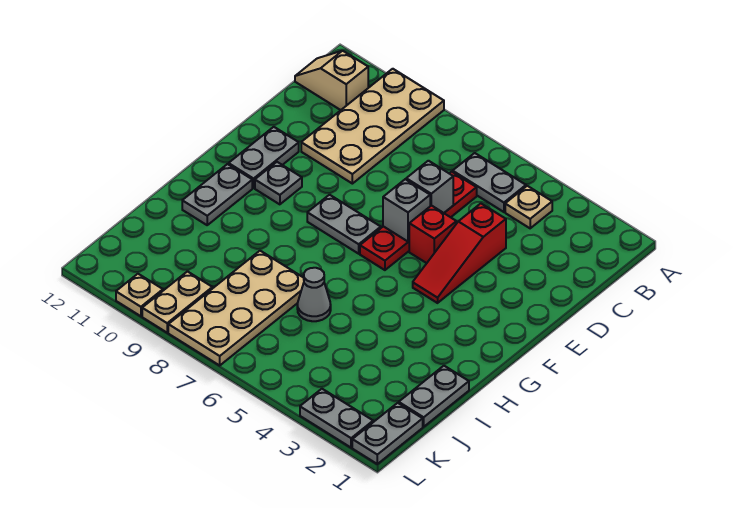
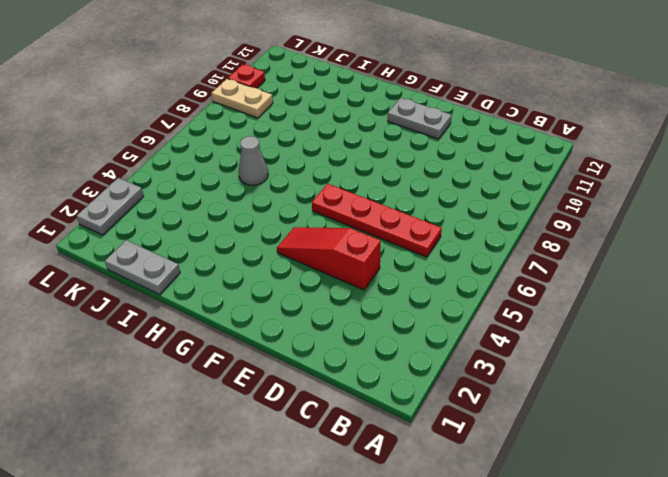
red plate L10 level 1 -> tan plate L10 level 1
none -> tan plate A9:D10 level 1
none -> tan plate B4 level 1
none -> grey plate B5:B6 level 1

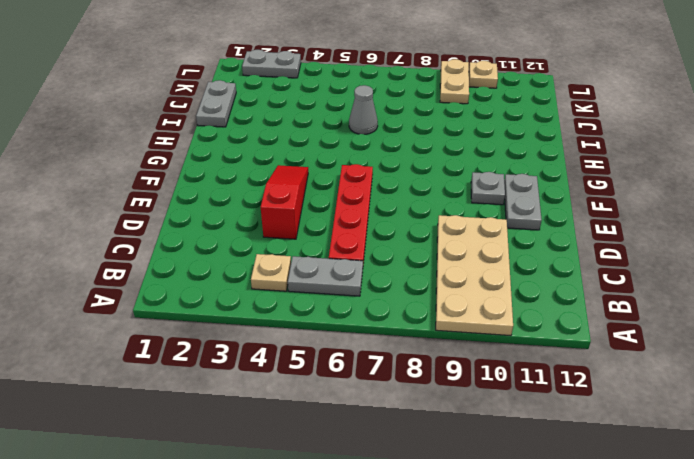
none -> tan slope B11:B12 level 1 top 11
none -> red brick E5 level 1
none -> grey plate F7:F8 level 1

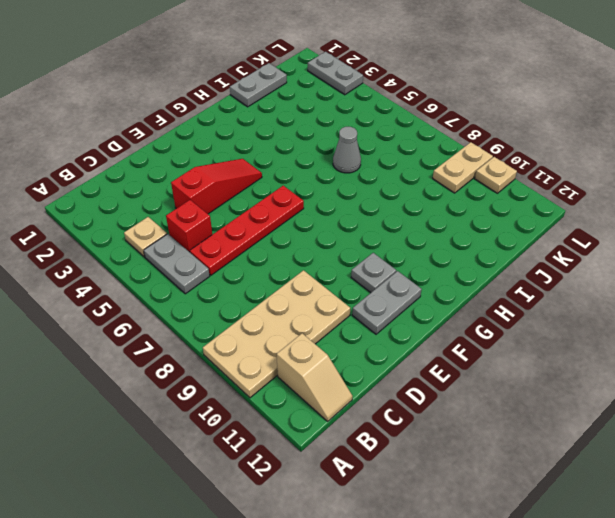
red brick C5 level 1 -> red brick E5 level 1
none -> grey plate F7:F8 level 1
none -> grey plate G11:H11 level 1
none -> tan plate I7:L8 level 1

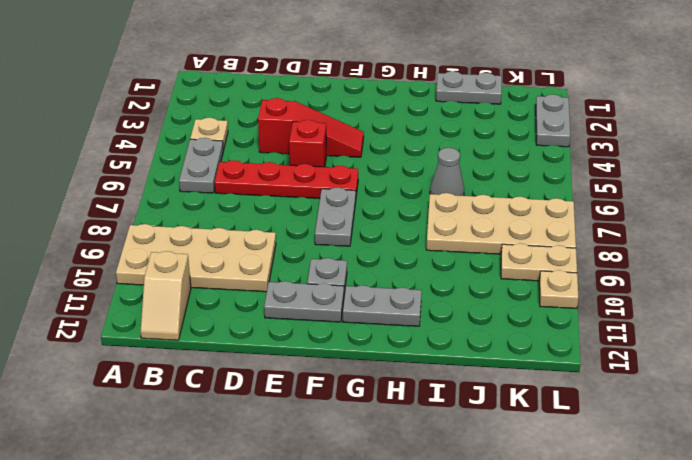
none -> grey plate K1:L1 level 1
none -> grey brick D6 level 2
none -> grey brick E6 level 2

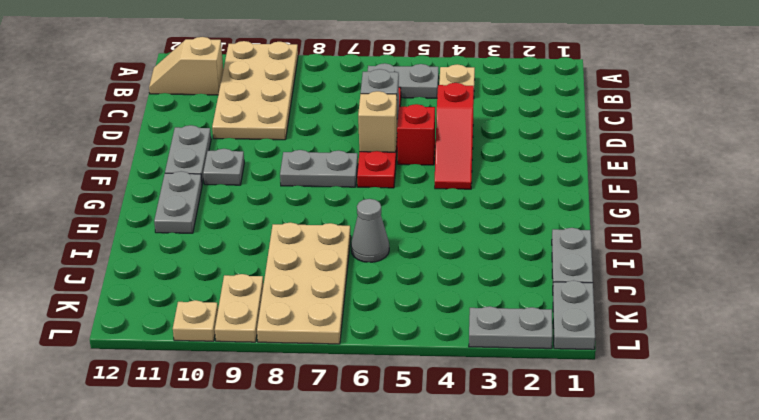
tan brick E6 level 2 -> grey brick E6 level 2

